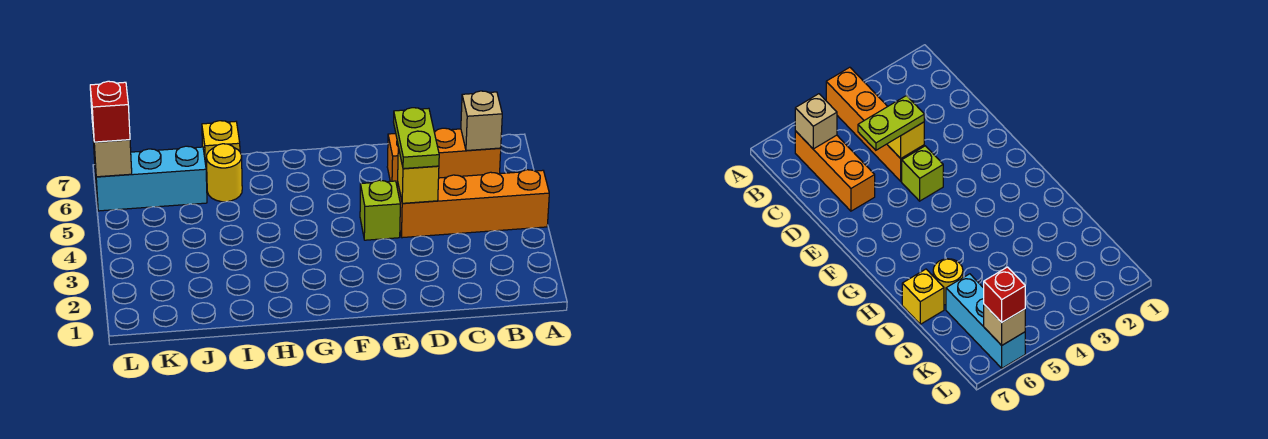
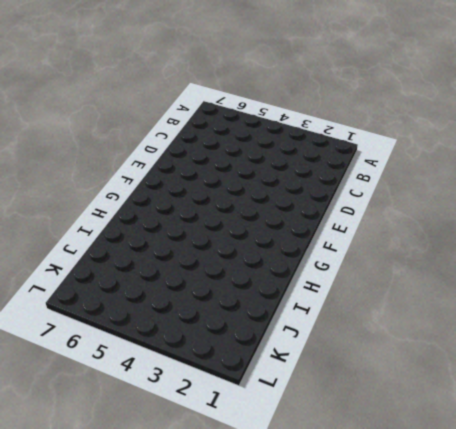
none -> orange brick A4:D4 level 1
none -> orange brick B6:D6 level 1

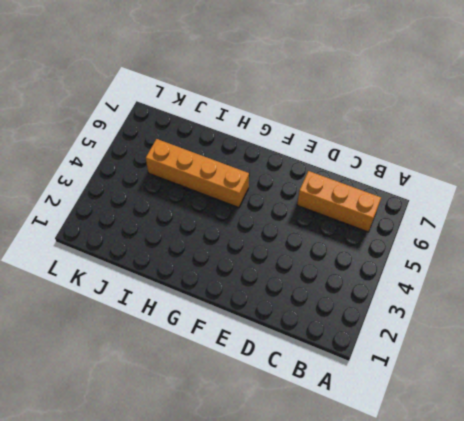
orange brick G5:J5 level 1 -> orange brick A4:D4 level 1
none -> lime brick E4 level 1
none -> yellow round brick I6 level 1

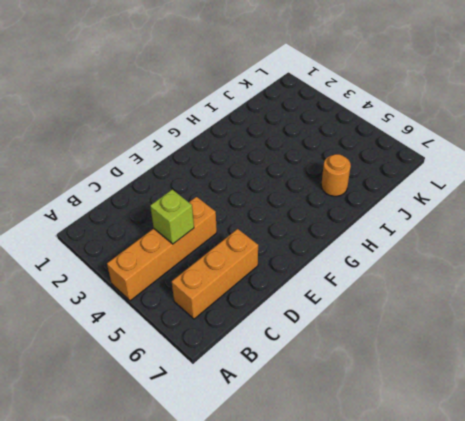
lime brick C4 level 2 -> lime brick E4 level 1
orange round brick I6 level 1 -> yellow round brick I6 level 1
none -> yellow brick I7 level 1
none -> cyan brick J6:L6 level 1

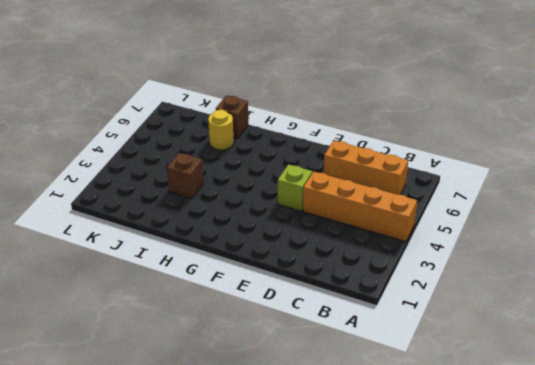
brown brick I3 level 1 -> none
brown brick I7 level 1 -> yellow brick I7 level 1
none -> cyan brick J6:L6 level 1
none -> tan brick B6 level 2

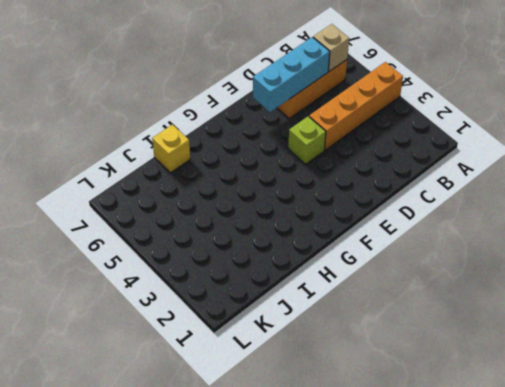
cyan brick C6:E6 level 2 -> cyan brick J6:L6 level 1
none -> yellow round brick I6 level 1
none -> yellow brick D4 level 2

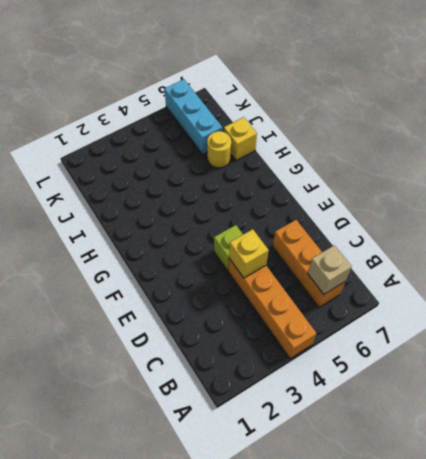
none -> tan brick L6 level 2
none -> lime plate D4:D5 level 3

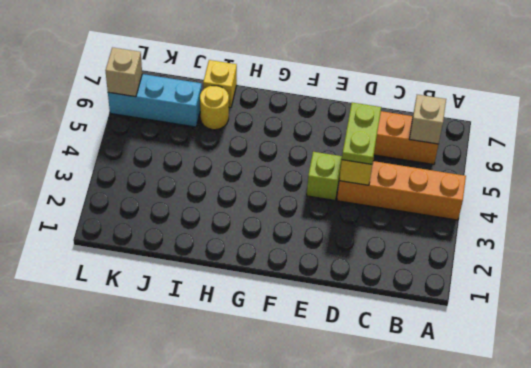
none -> red brick L6 level 3

